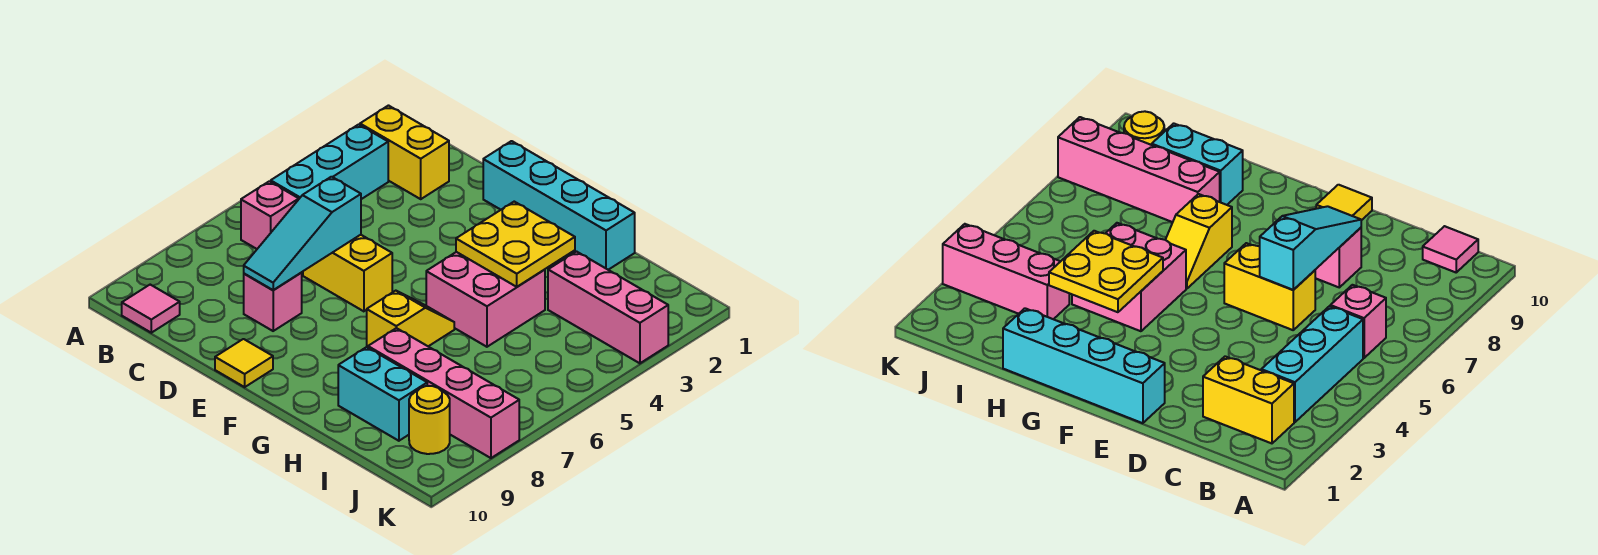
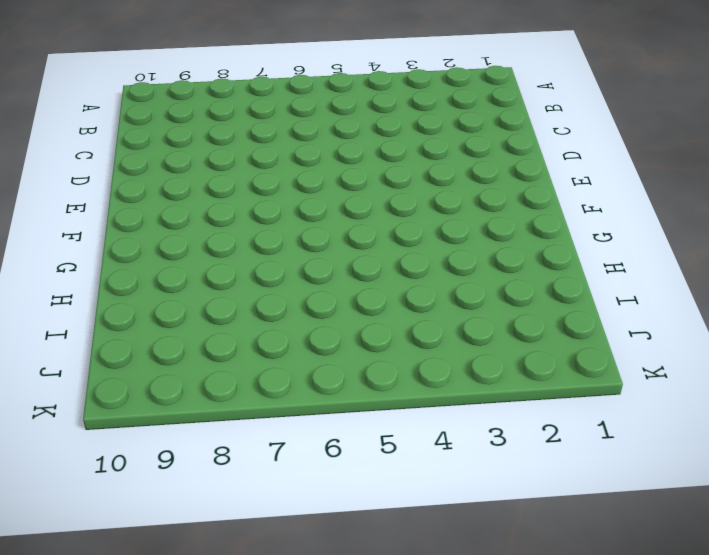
none -> yellow brick B2:C2 level 1
none -> cyan brick B3:B5 level 1
none -> pink brick B6 level 1

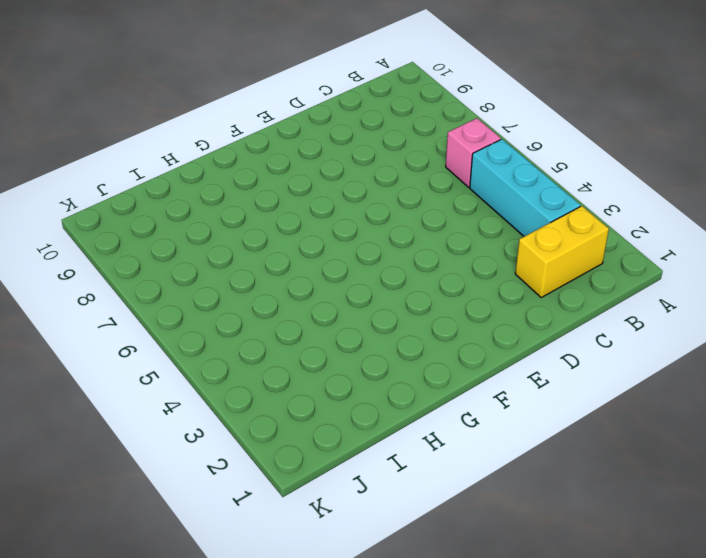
none -> pink tile B10 level 1
none -> yellow brick D6:E6 level 1
none -> pink brick D8 level 1

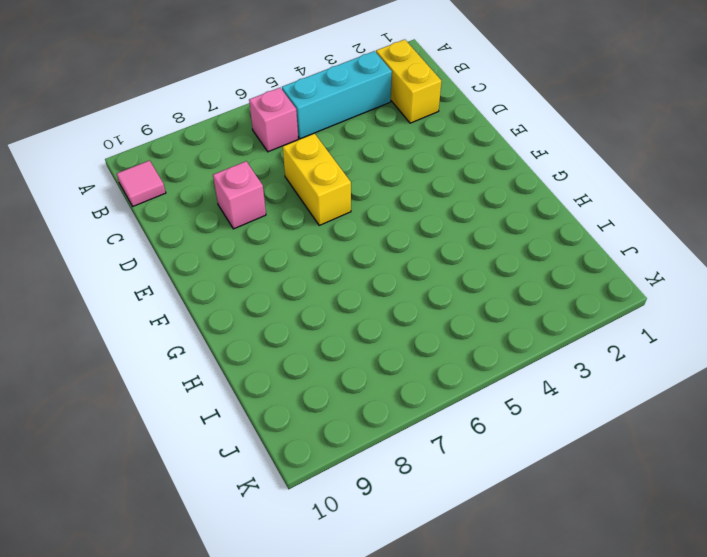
none -> cyan brick E1:H1 level 1
none -> yellow tile E10 level 1
none -> pink brick G4:H5 level 1

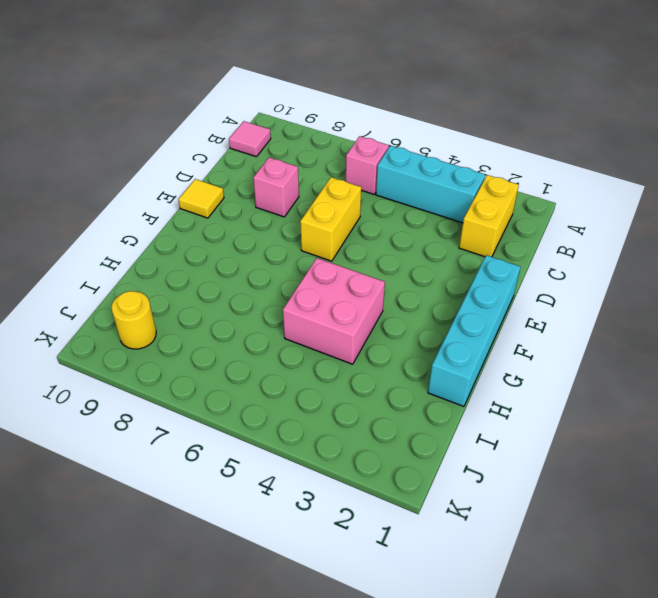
none -> yellow slope G6:G7 level 1 top 7
none -> pink brick H8:K8 level 1
none -> cyan brick H9:I9 level 1

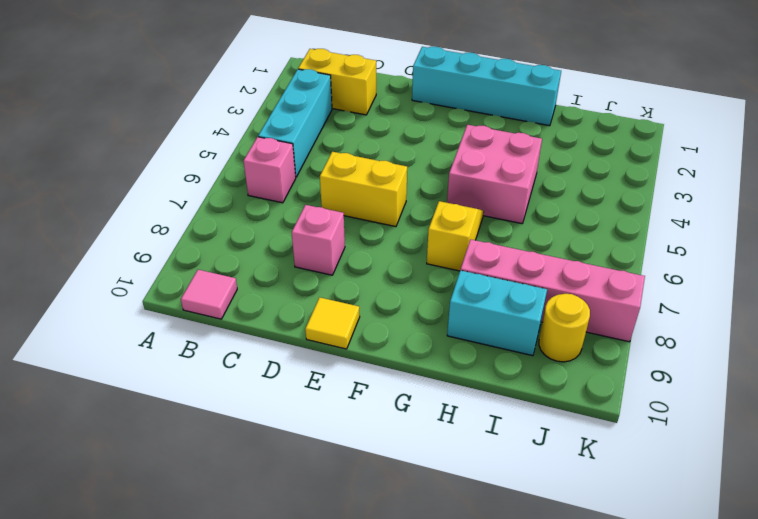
none -> pink brick I3:K3 level 1
none -> cyan slope D6:D8 level 2 top 6
none -> yellow plate G3:H4 level 2

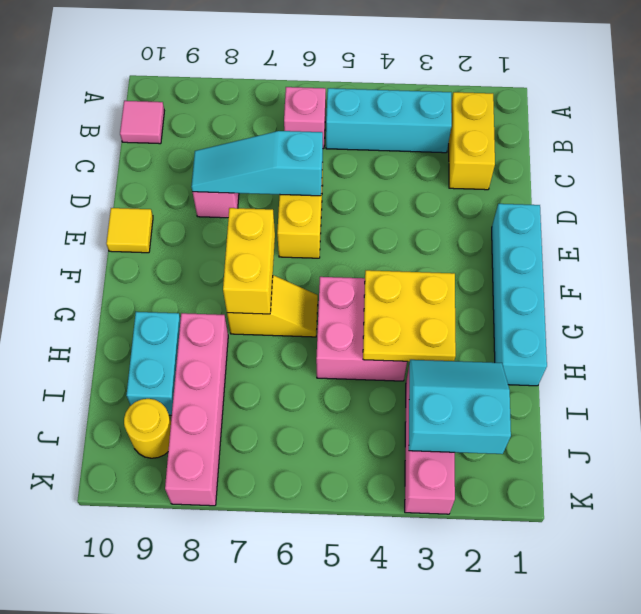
yellow brick F7:G7 level 2 -> none
cyan slope I2:J3 level 2 top J -> none

